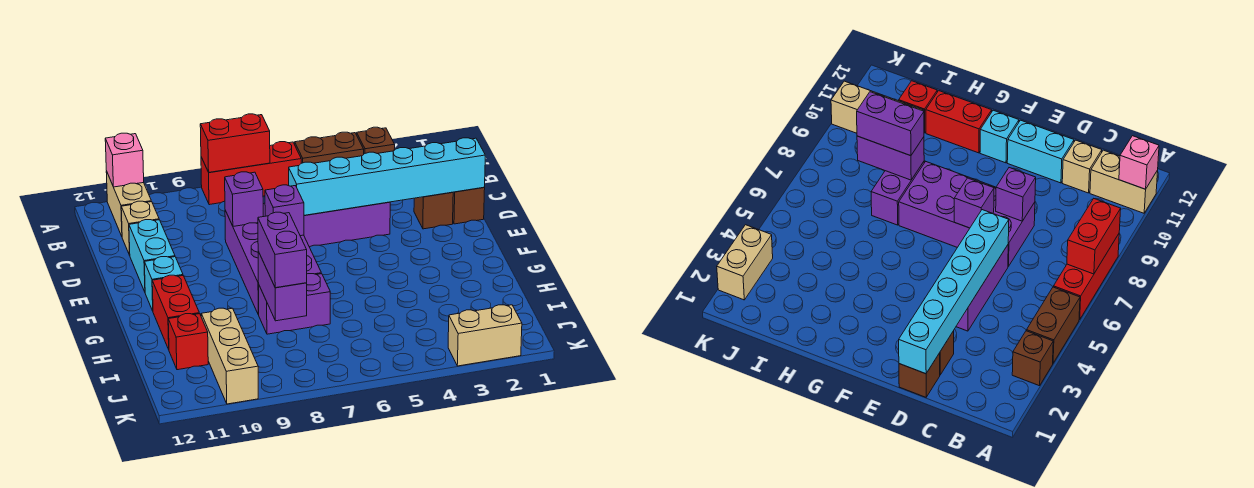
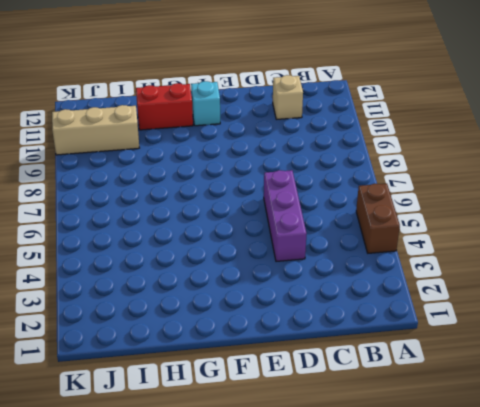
none -> brown brick A3 level 1
none -> red brick A6:A8 level 1
none -> tan brick A11:B11 level 1

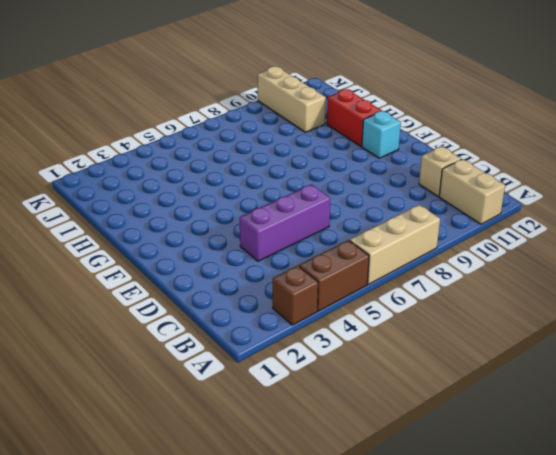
tan brick A6:A8 level 1 -> red brick A6:A8 level 1
none -> brown brick D1 level 1
none -> brown brick D2 level 1
none -> purple brick D7:G8 level 1

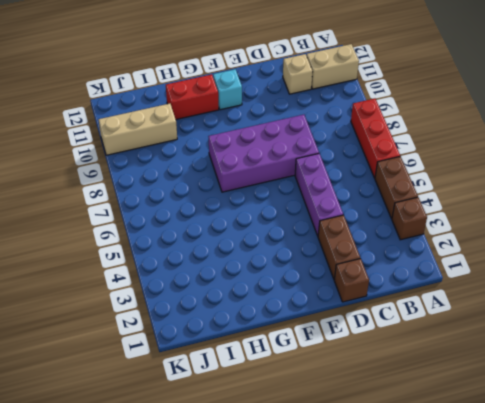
brown brick D2:D3 level 1 -> brown brick D2 level 1
none -> cyan brick D11:E11 level 1
none -> purple brick H7:H8 level 1
none -> red brick I11 level 1

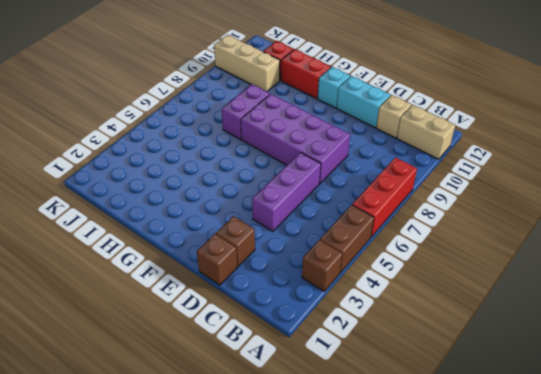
none -> tan brick K2:K3 level 1
none -> red brick A7:A8 level 2
none -> pink brick A11 level 2

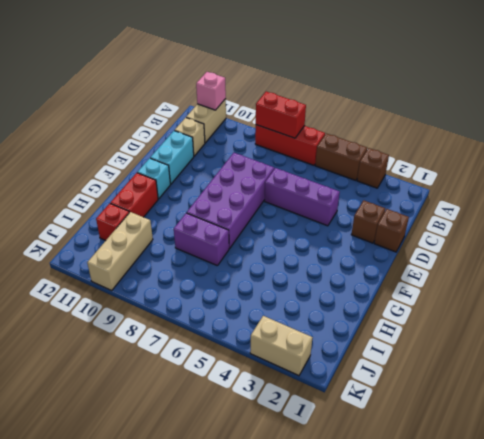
none -> cyan brick D1:D6 level 2
none -> purple brick D8 level 2
none -> purple brick E7 level 2

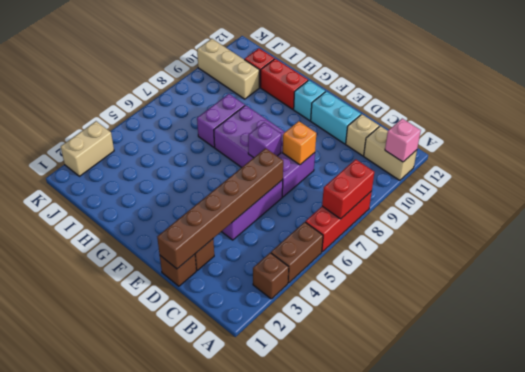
brown brick D1:D6 level 2 -> cyan brick D1:D6 level 2
orange brick D8 level 2 -> purple brick D8 level 2
none -> purple brick H8:I8 level 2
none -> purple brick H8:I8 level 3

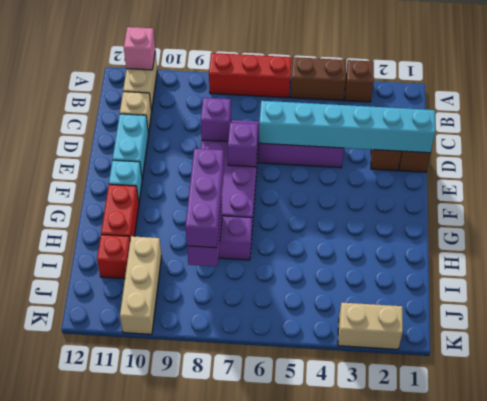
purple brick G8:I8 level 3 -> purple brick H8:I8 level 3
none -> red brick A7:A8 level 2

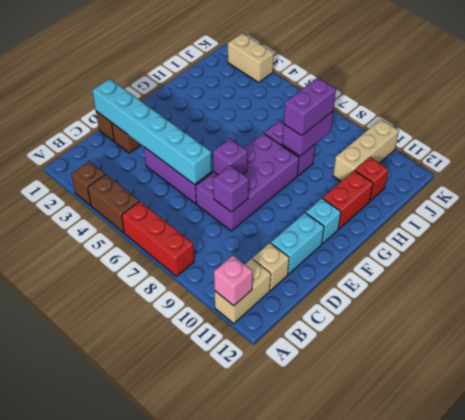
none -> red brick A7:A8 level 2

